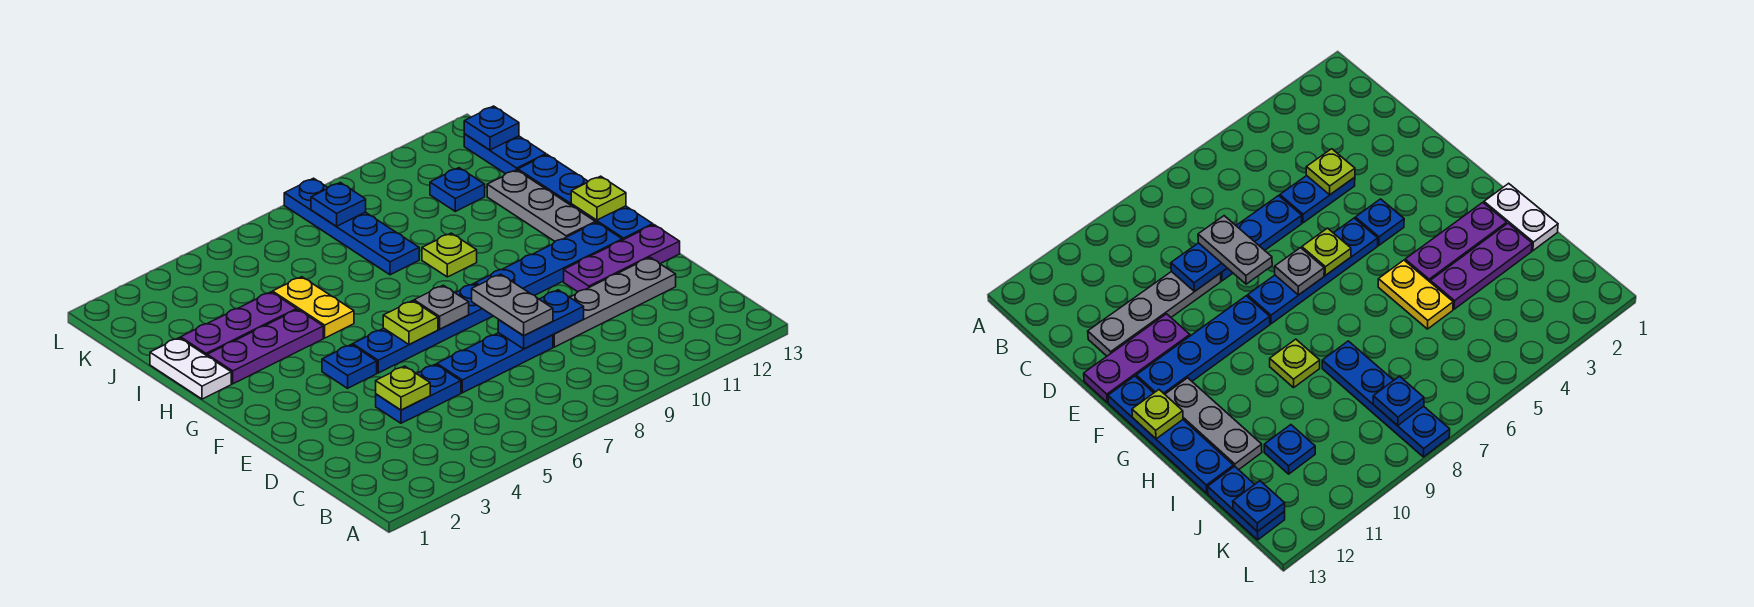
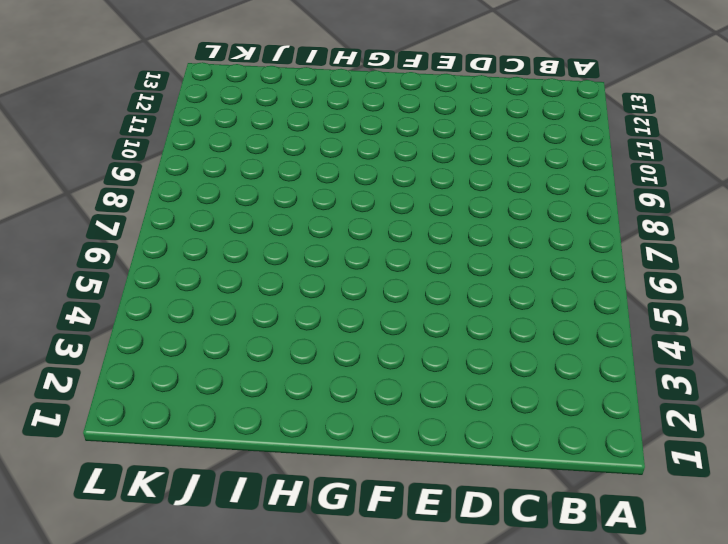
none -> blue plate D4:D5 level 1
none -> blue plate D6:D8 level 1
none -> grey plate D9:D12 level 1

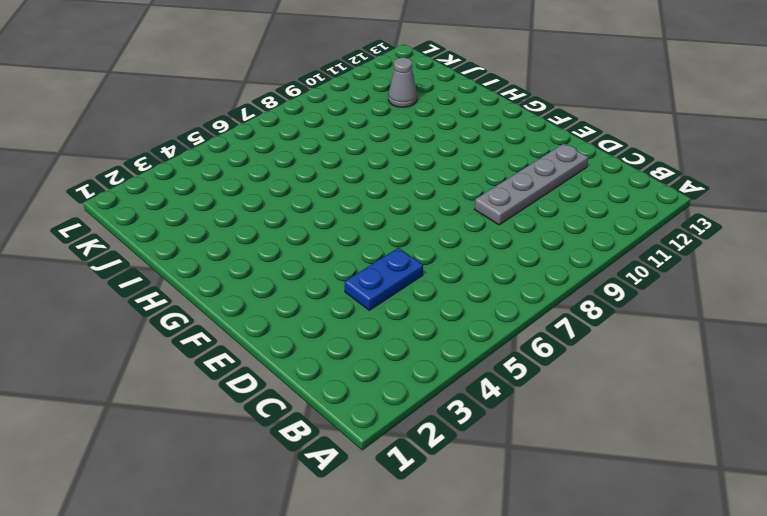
grey cone J11 level 1 -> blue plate J11 level 1
none -> blue plate D6:D8 level 1
none -> purple plate E11:E13 level 1
none -> blue plate F4 level 1

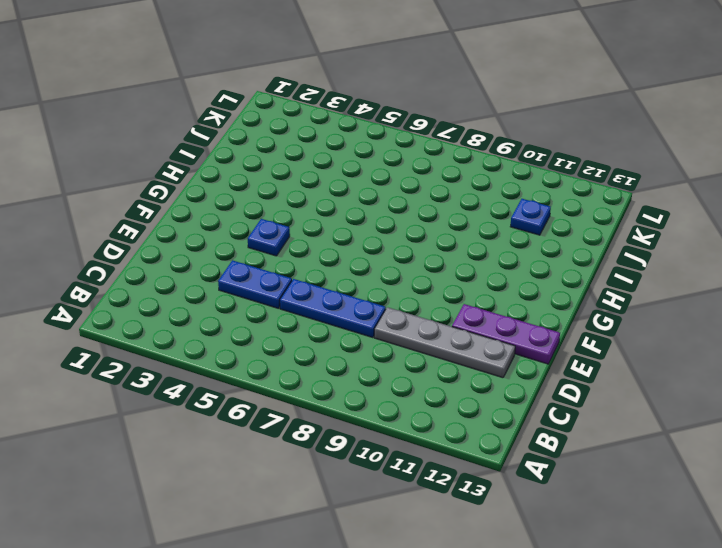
none -> blue plate F5:F8 level 1
none -> blue plate F9:F12 level 1
none -> blue plate F13:I13 level 1

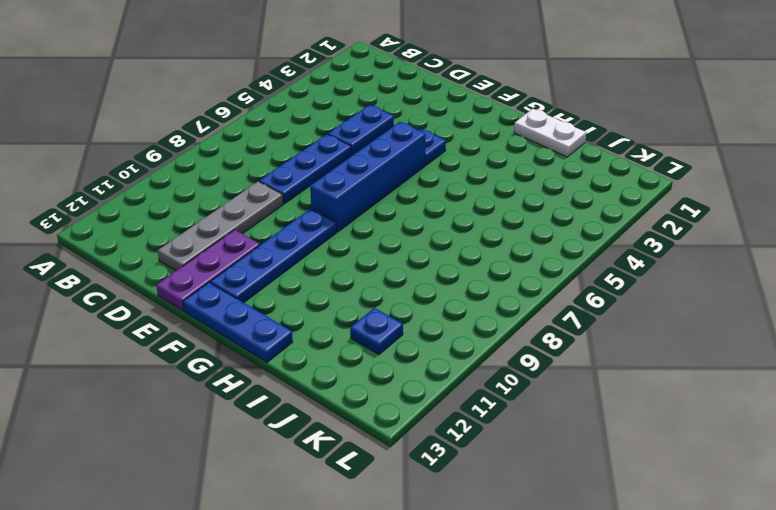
blue brick F5:F8 level 1 -> blue plate F5:F8 level 1
blue plate F13:H13 level 1 -> blue plate F13:I13 level 1
none -> grey plate G12:I12 level 1
none -> purple plate H2:H4 level 1
none -> yellow plate H5:I5 level 1

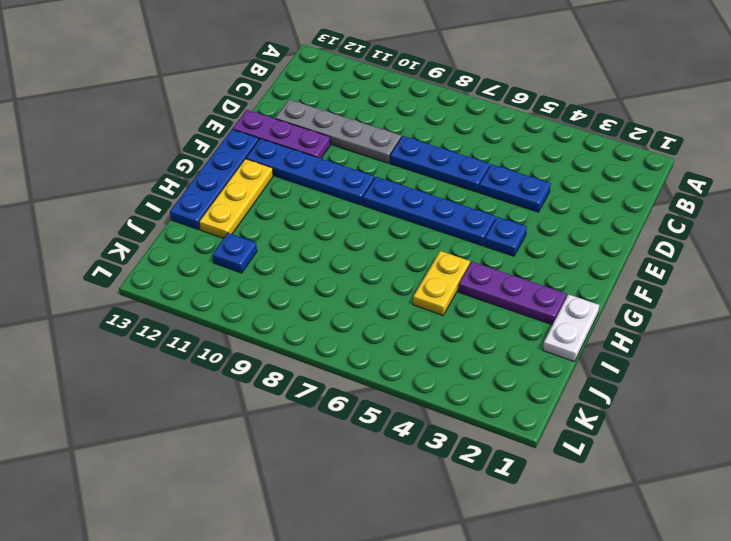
yellow plate G12:I12 level 1 -> grey plate G12:I12 level 1
none -> lime plate H9 level 1
none -> purple plate I2:I4 level 1
none -> blue plate I8:L8 level 1

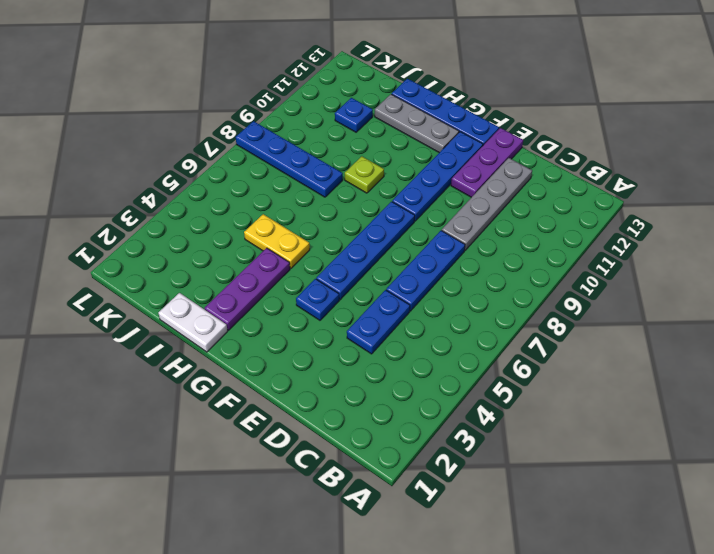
none -> purple plate I2:I4 level 1
none -> blue plate J13:K13 level 1
none -> lime plate D4 level 2

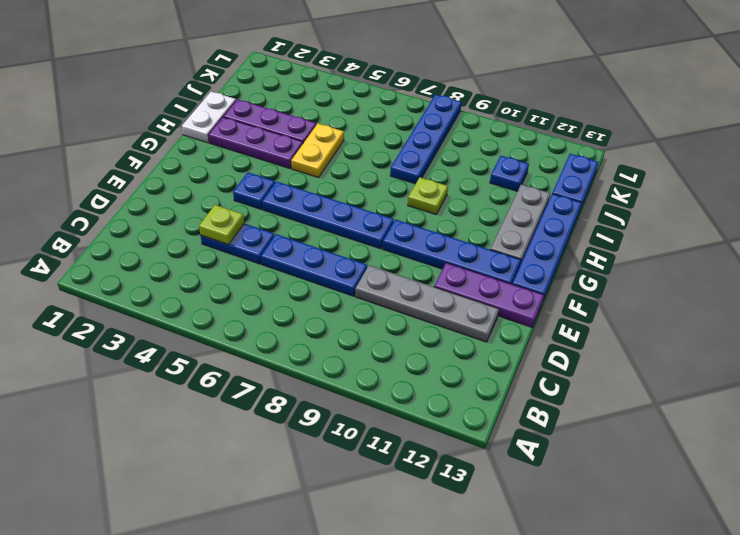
none -> blue plate D8:D9 level 2
none -> lime plate F6 level 2
none -> grey plate F7 level 2

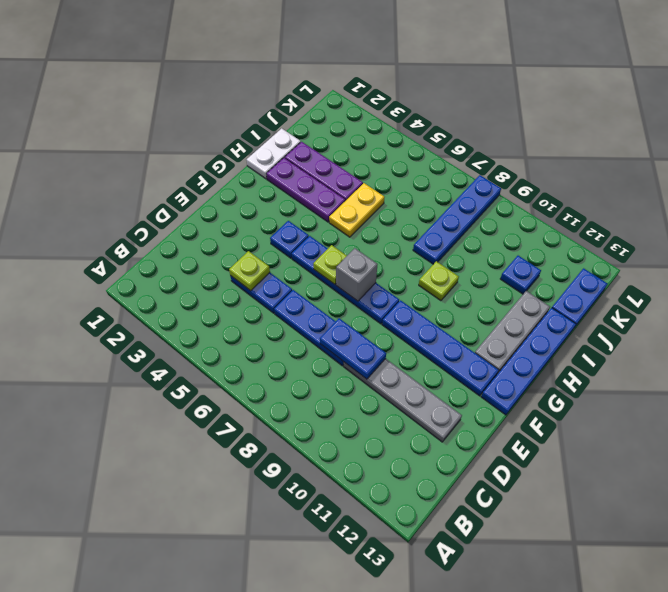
grey brick F7 level 2 -> grey plate F7 level 2
none -> purple plate E11:E13 level 1
none -> lime plate G13 level 2
none -> blue plate K8 level 2

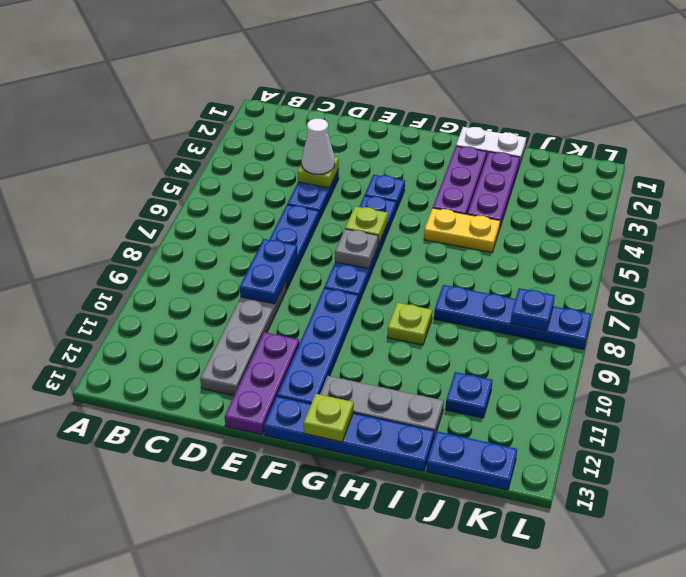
white cone D4 level 3 -> none
none -> blue plate K13 level 2
none -> grey plate D8:E8 level 3

